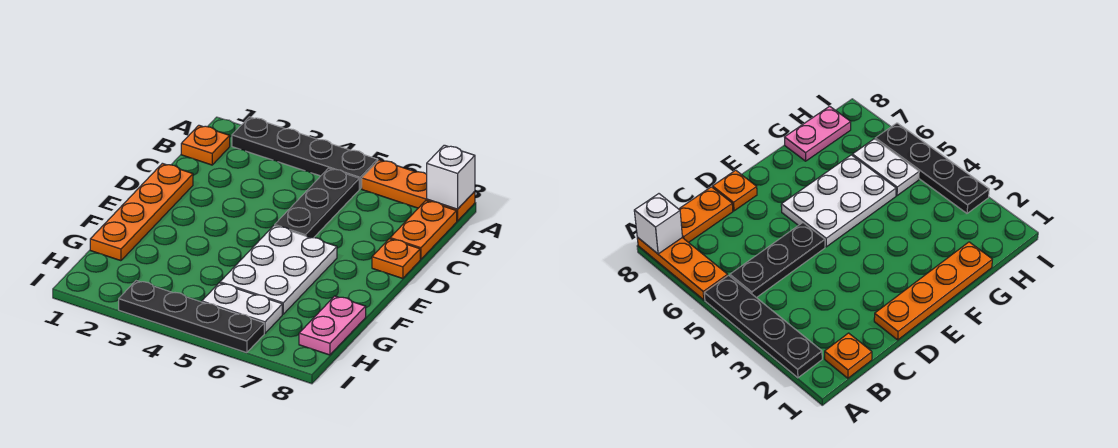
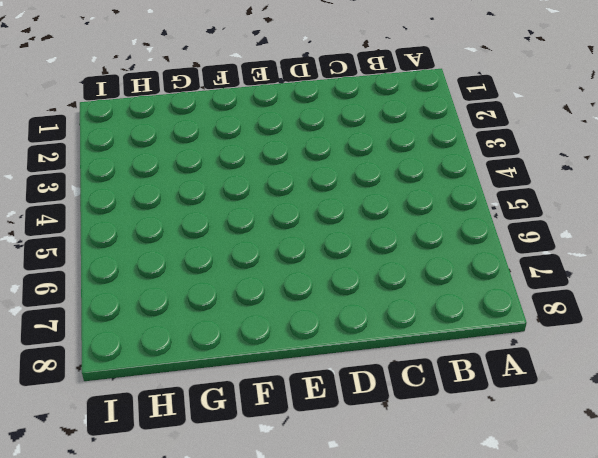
none -> black plate A2:A5 level 1
none -> orange plate A6:A8 level 1
none -> orange plate B1 level 1

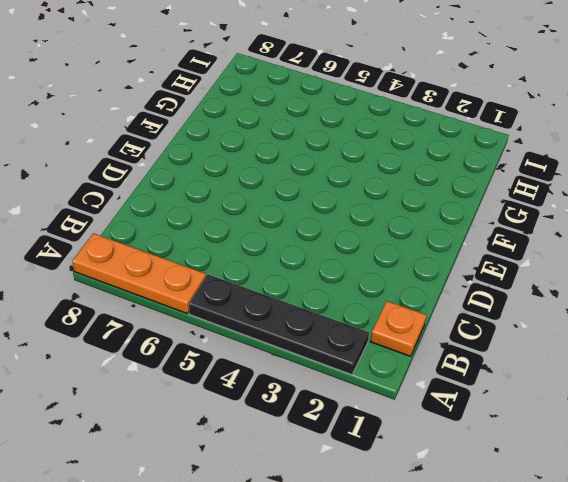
none -> black plate B5:D5 level 1
none -> orange plate B8:C8 level 1
none -> orange plate D1:G1 level 1

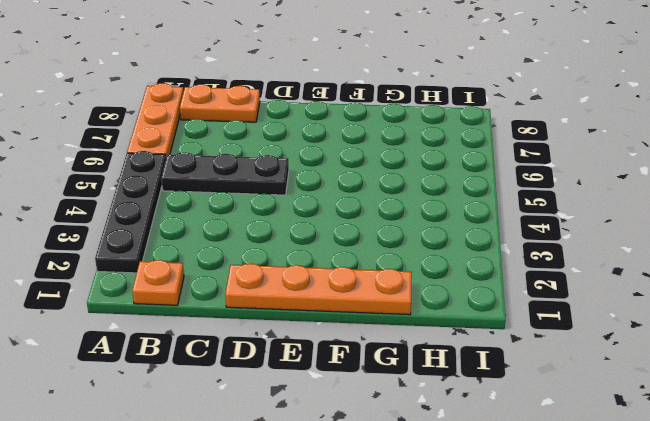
none -> orange plate D8 level 1
none -> white plate E5:G6 level 1
none -> pink plate G8:H8 level 1

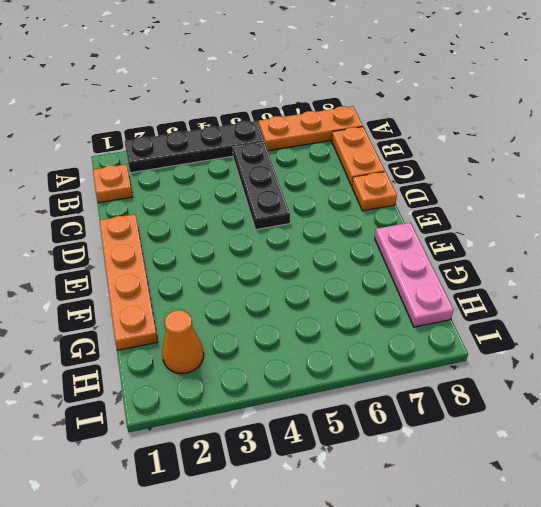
pink plate F8:H8 level 1 -> pink plate G8:H8 level 1
orange cone H2 level 1 -> none
none -> white plate E5:G6 level 1
none -> white plate H5:H6 level 1
none -> black plate I3:I6 level 1

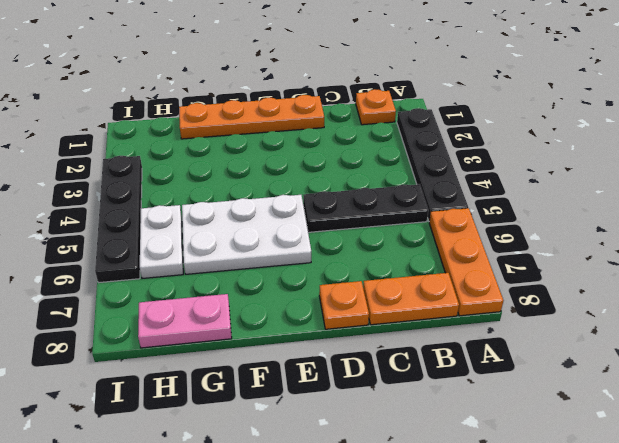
none -> white brick A8 level 2

